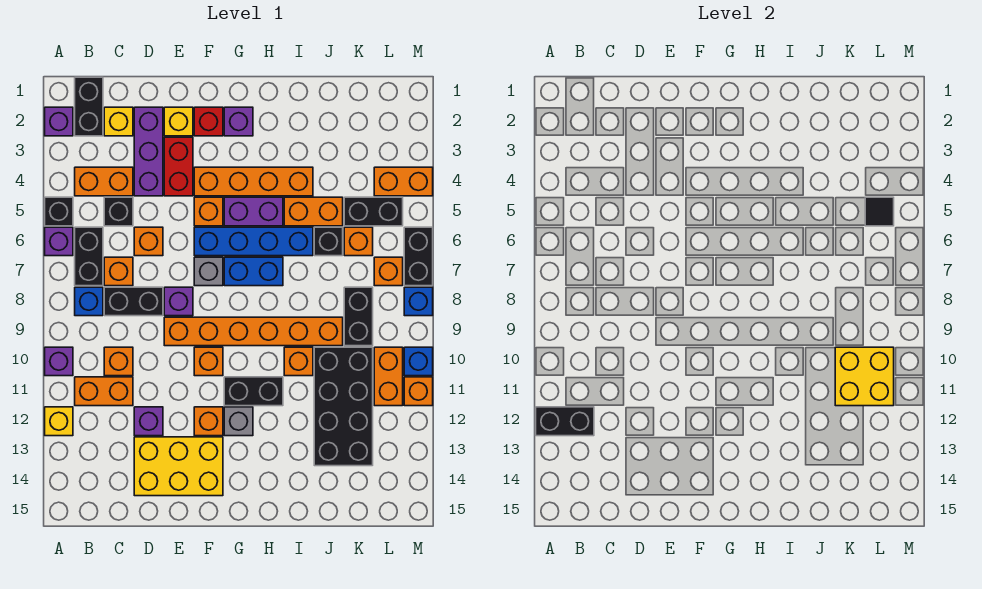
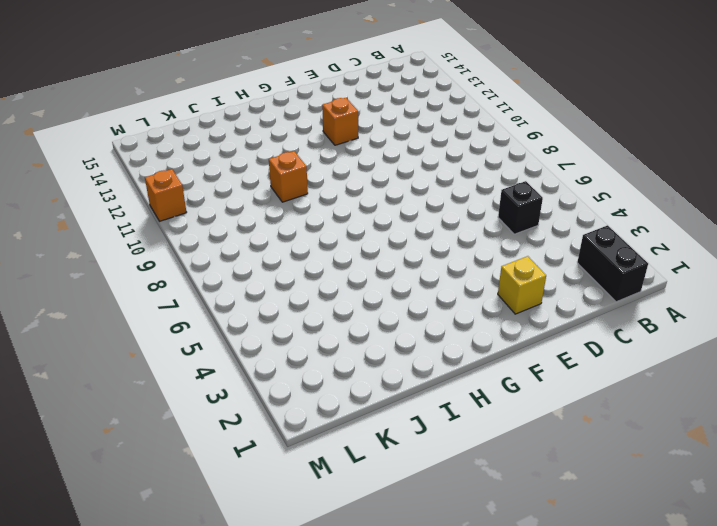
none -> purple brick A2 level 1
none -> black brick A5 level 1
none -> purple brick A6 level 1
none -> purple brick A10 level 1

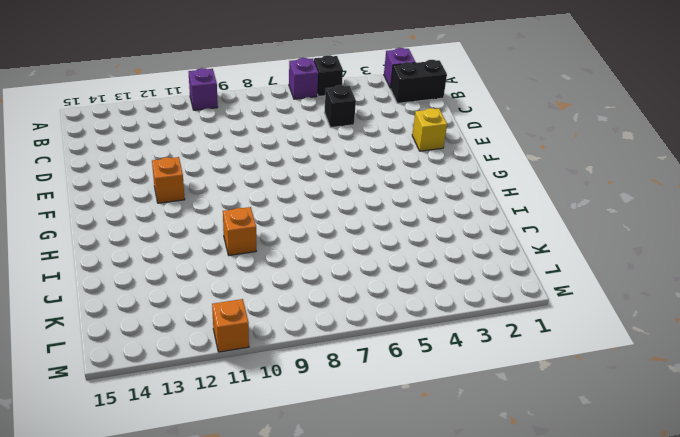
none -> yellow brick A12 level 1
none -> orange brick B4:C4 level 1
none -> black brick B6:B7 level 1
none -> blue brick B8 level 1

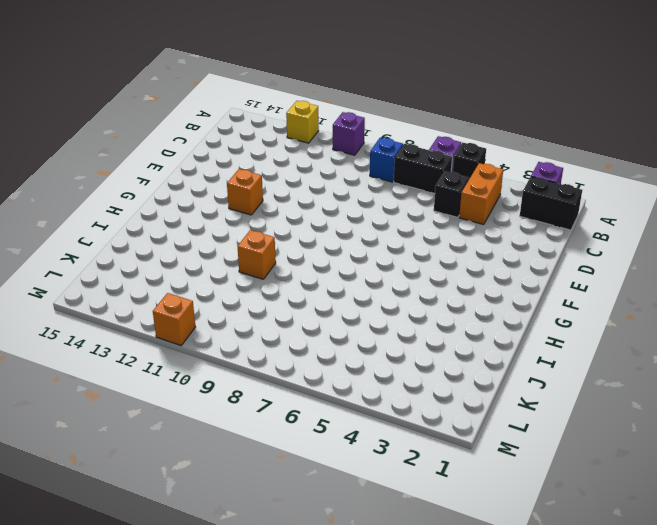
none -> orange brick B11:C11 level 1
none -> yellow brick C2 level 1
none -> orange brick C7 level 1
none -> black brick C8:D8 level 1

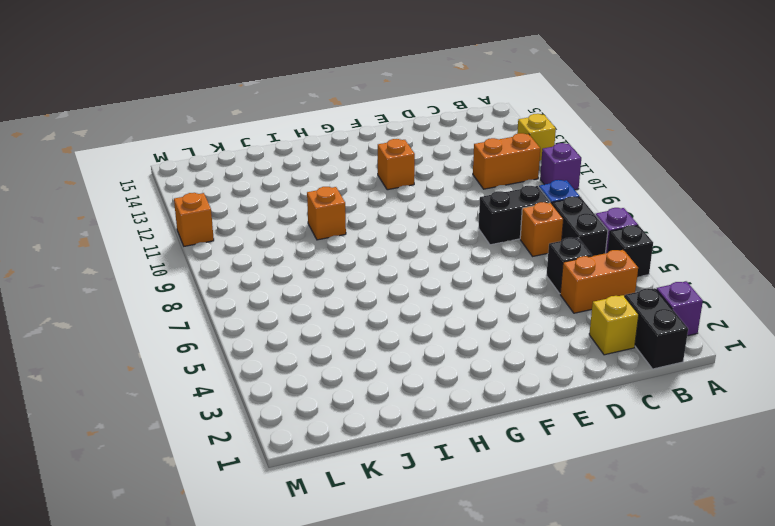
none -> orange brick C10 level 1
none -> purple brick D2:D4 level 1
none -> orange brick D6 level 1
none -> purple brick D12 level 1

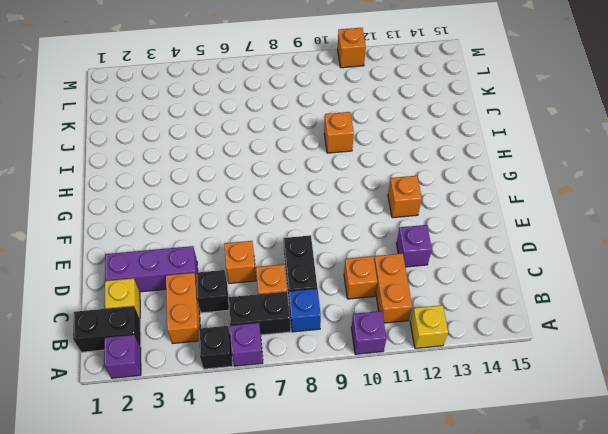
none -> yellow brick D13:F14 level 1
none -> yellow brick E2 level 1
none -> red brick E3:E4 level 1
none -> purple brick E8 level 1

